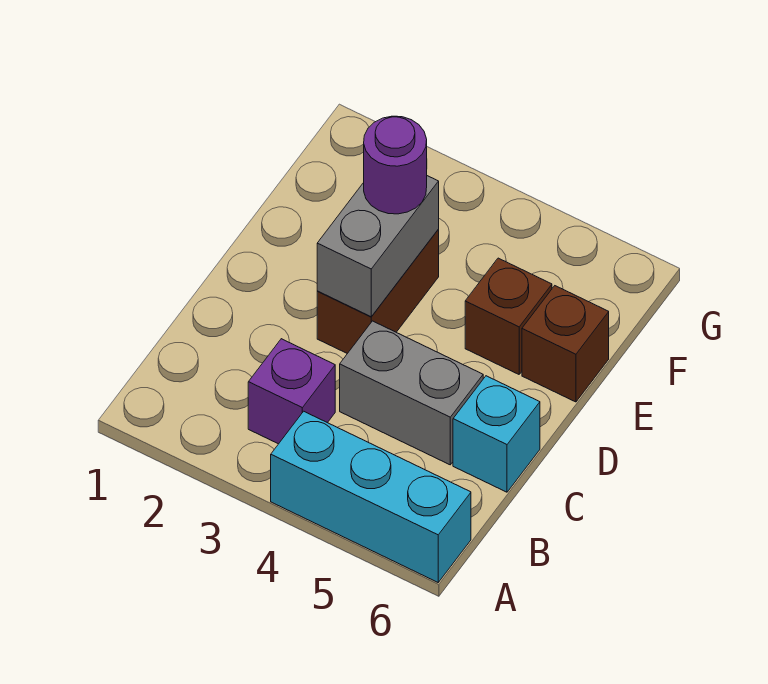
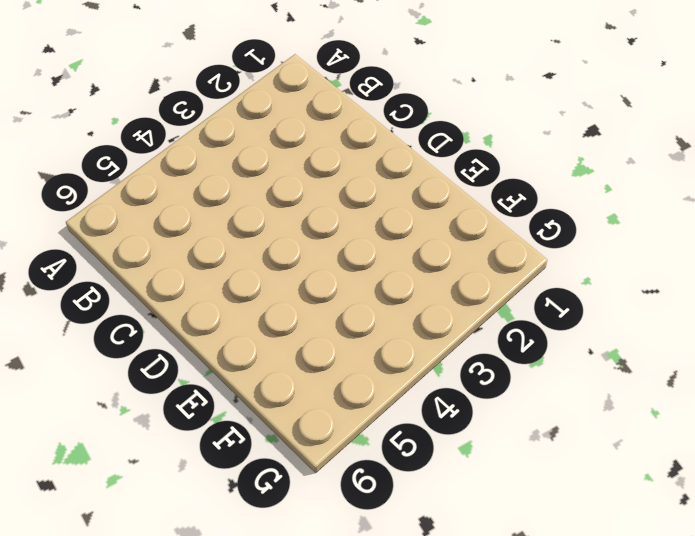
none -> cyan brick A4:A6 level 1
none -> purple brick B3 level 1

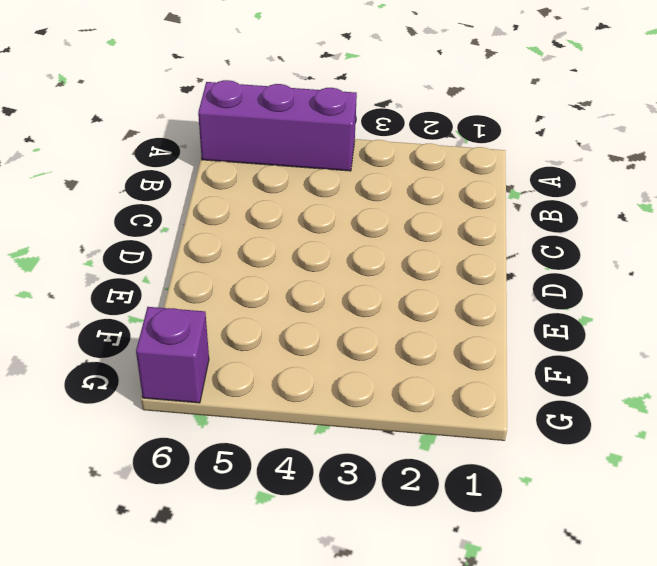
purple brick A4:A6 level 1 -> cyan brick A4:A6 level 1
purple brick G6 level 1 -> purple brick B3 level 1
none -> grey brick C4:C5 level 1
none -> cyan brick C6 level 1

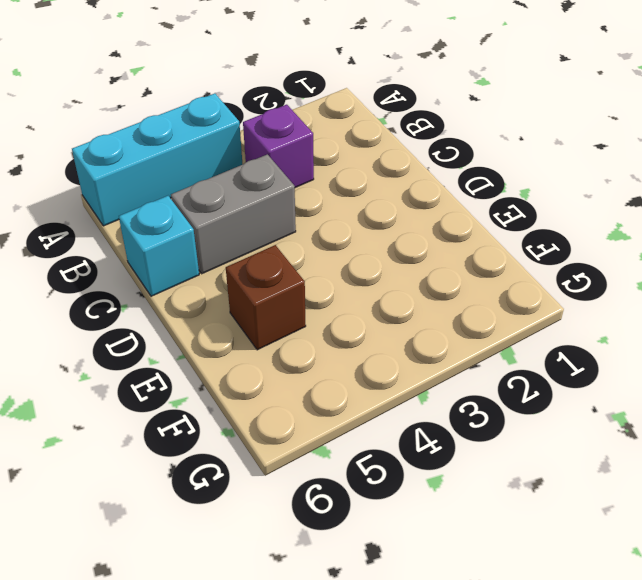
none -> brown brick D3:E3 level 1
none -> brown brick E6 level 1

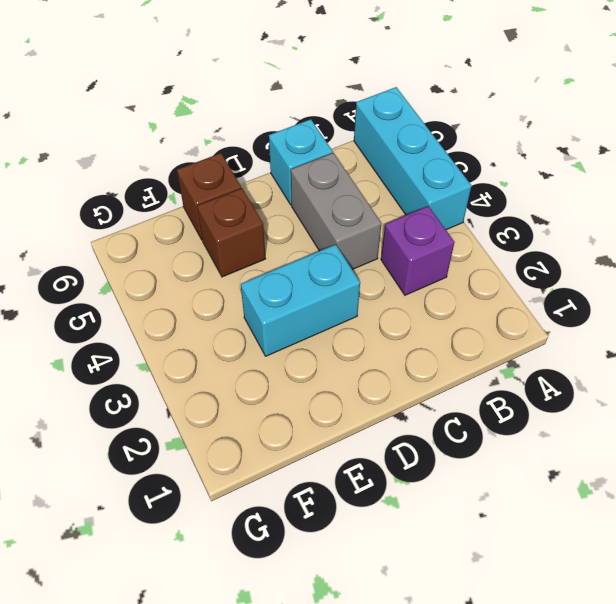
cyan brick D3:E3 level 1 -> brown brick D3:E3 level 1
none -> grey brick D3:E3 level 2
none -> purple round brick E3 level 3

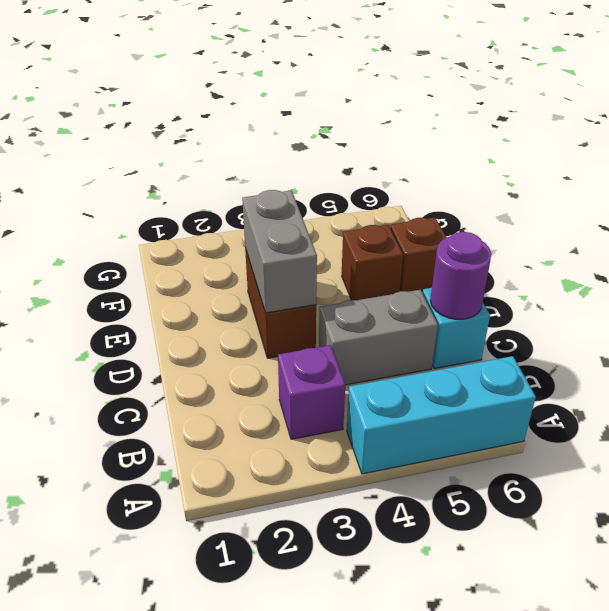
purple round brick C6 level 2 -> purple round brick E3 level 3

